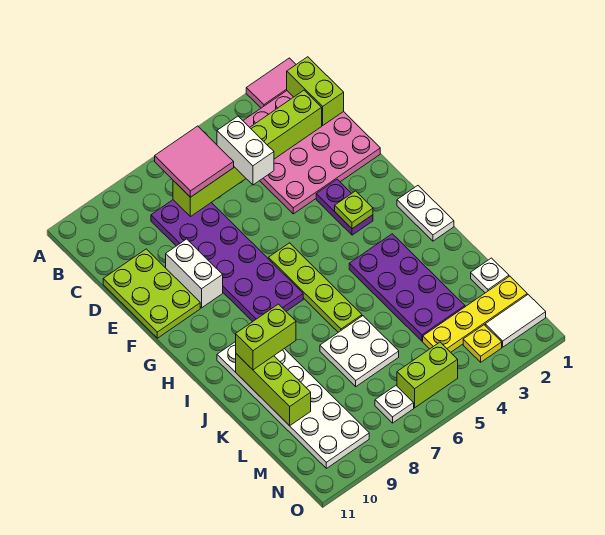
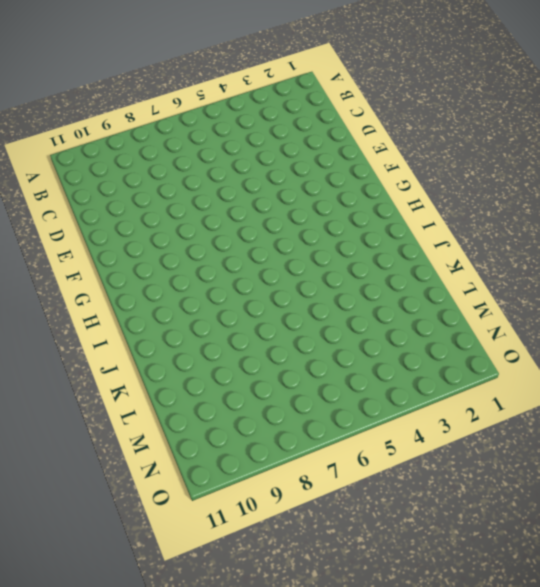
none -> pink tile A1:A2 level 1
none -> pink plate B1:E4 level 1
none -> purple plate C7:H8 level 1

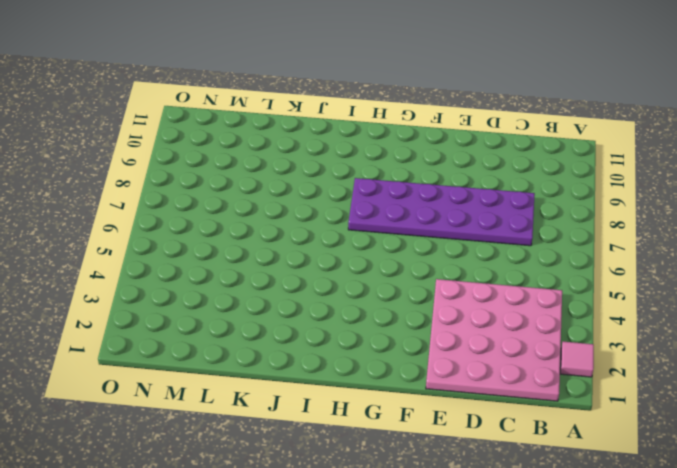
pink tile A2 level 1 -> pink tile A1:A2 level 1
none -> lime plate D10:F11 level 1
none -> white brick E9:F9 level 1
none -> purple plate F3:G3 level 1

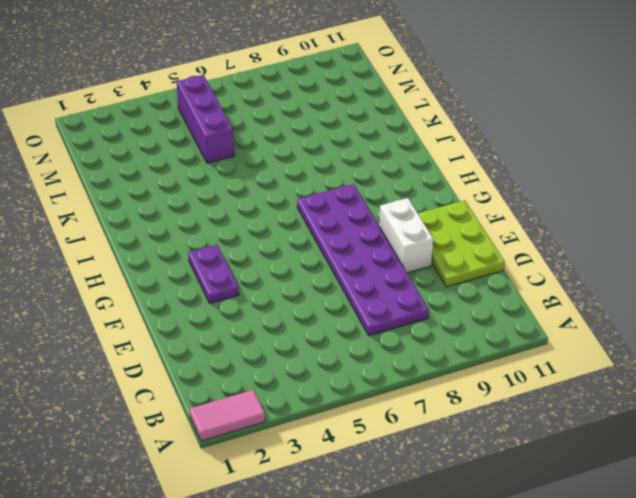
purple brick L5:N5 level 1 -> lime brick N5:N6 level 1
none -> pink plate B1:E4 level 1
none -> lime plate G6:J6 level 1
none -> white plate H1:I1 level 1

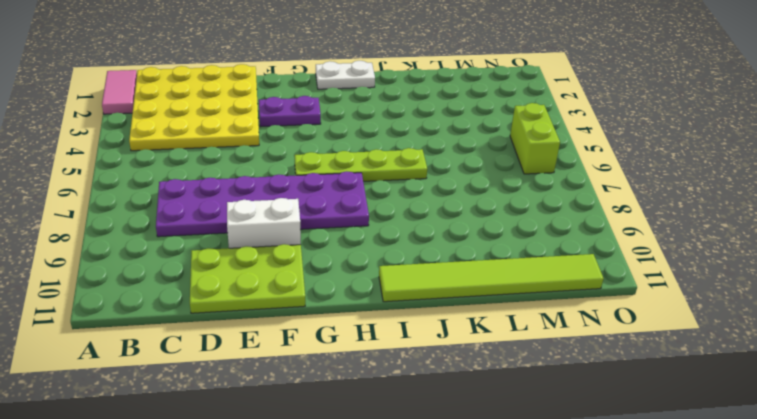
yellow plate B1:E4 level 1 -> pink plate B1:E4 level 1
lime tile I11:N11 level 1 -> none
none -> purple plate I3:L4 level 1
none -> white plate I9:N10 level 1
none -> white plate K6:L7 level 1

